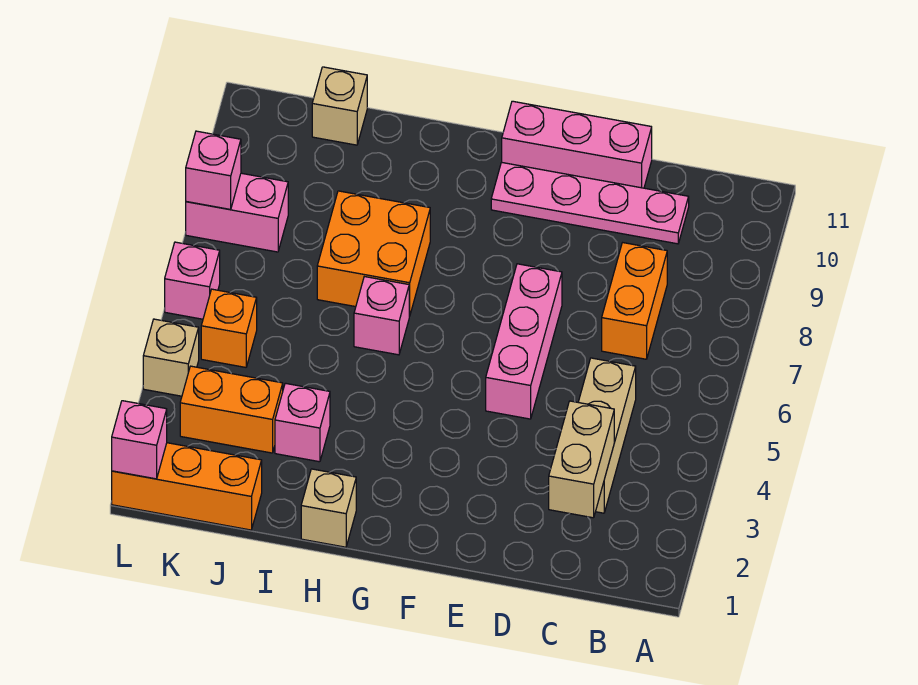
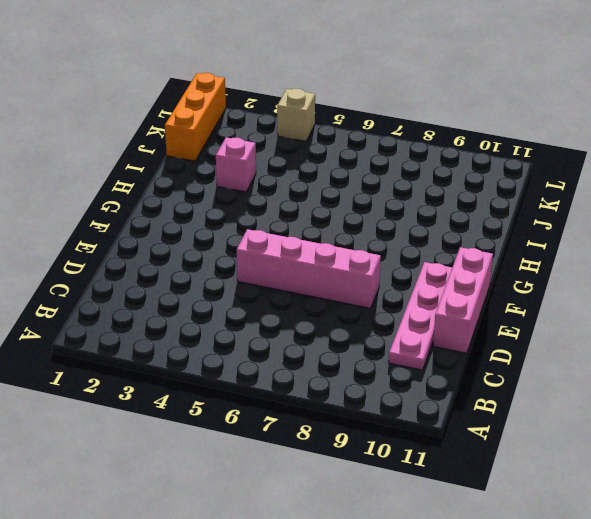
pink brick E5:E8 level 1 -> pink brick E5:E7 level 1
none -> tan brick C3:C5 level 1
none -> orange brick C7:C8 level 1
none -> tan brick H1 level 1

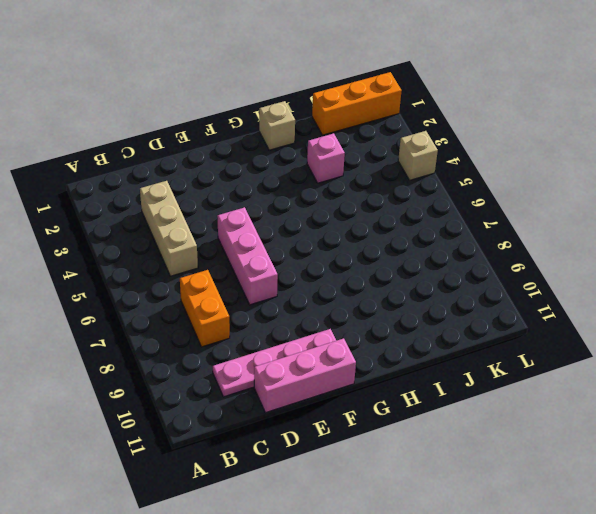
none -> pink brick H6 level 1
none -> orange brick H7:I8 level 1
none -> orange brick J3:K3 level 1

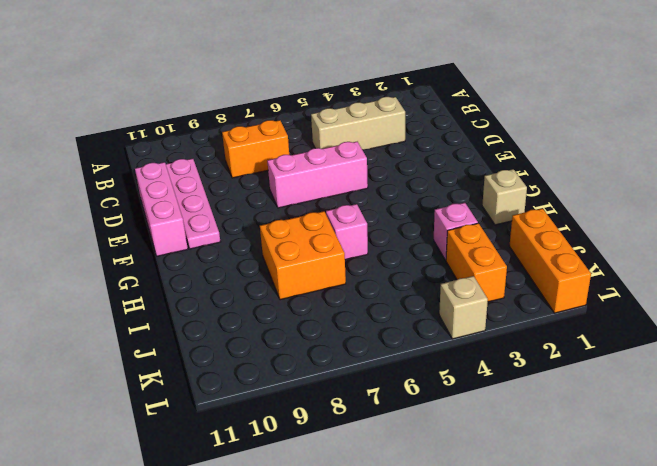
none -> tan brick J11 level 1
none -> orange brick K5 level 1
none -> pink brick K8:L8 level 1

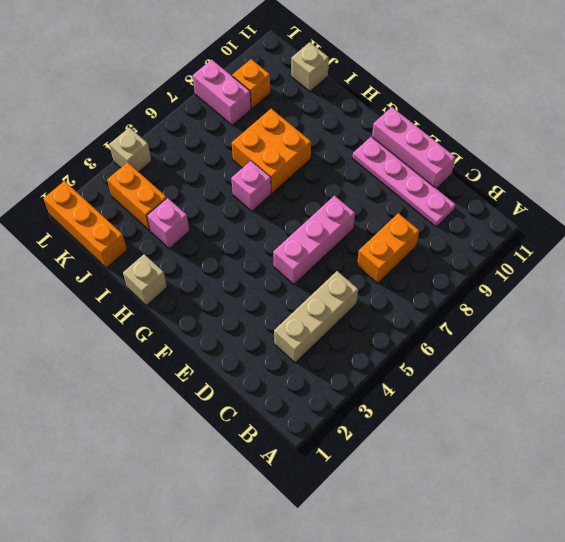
orange brick K9 level 1 -> orange brick K5 level 1
none -> pink brick L6 level 1
none -> tan brick C2:C3 level 2
none -> pink brick L1 level 2

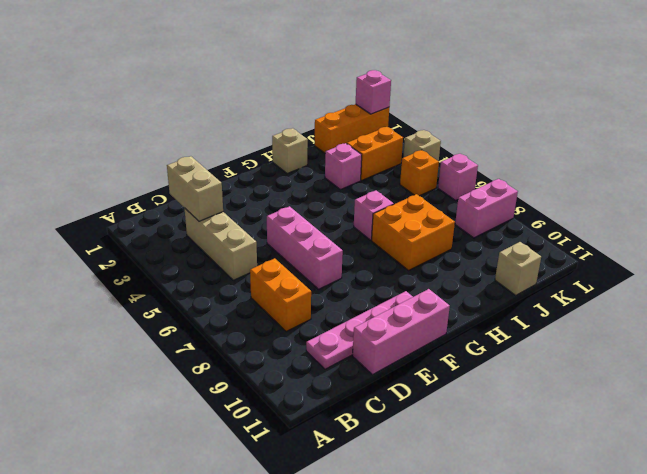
none -> pink brick L8 level 2

